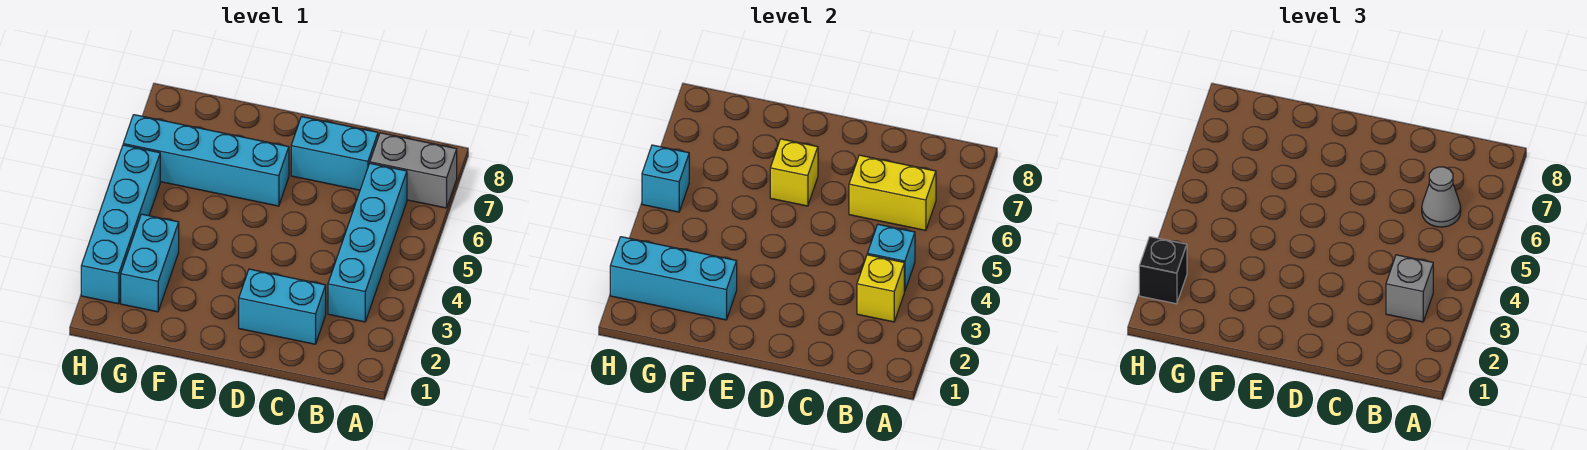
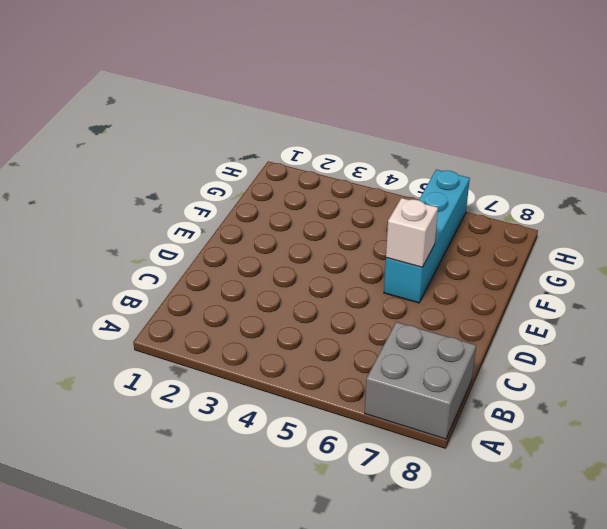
grey brick A7:B8 level 1 -> grey brick A7:B7 level 1
white brick E6 level 2 -> yellow brick E6 level 2
none -> cyan brick B3:B6 level 1
none -> cyan brick C2:D2 level 1
none -> cyan brick C7:D7 level 1

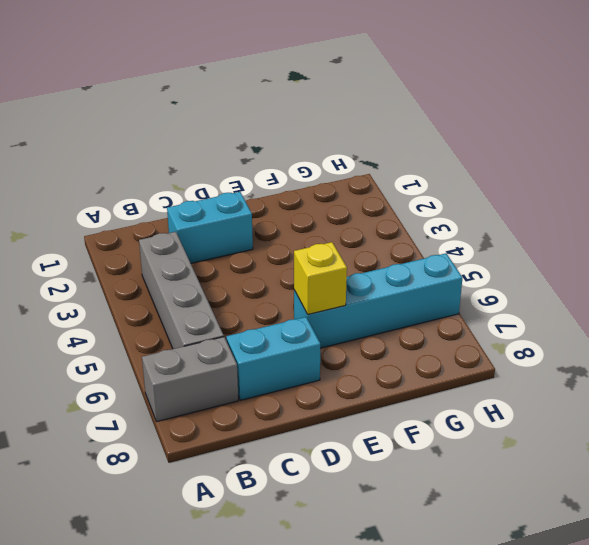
grey brick B3:B6 level 1 -> cyan brick B3:B6 level 1
none -> cyan brick G2:G3 level 1
none -> cyan brick H2:H5 level 1
none -> yellow brick B3 level 2

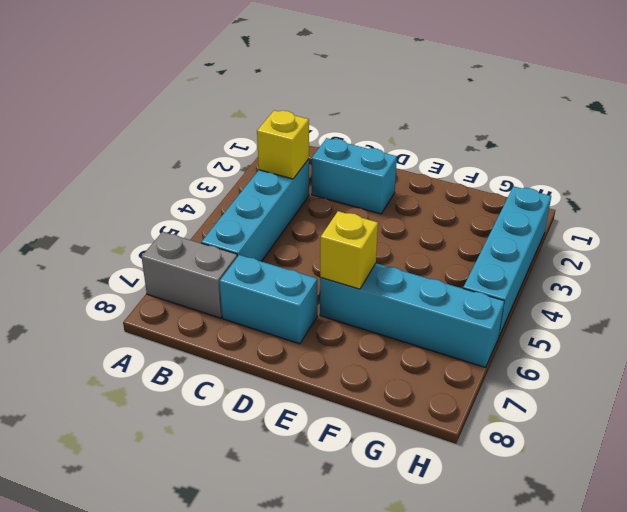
none -> cyan brick G2:G3 level 1
none -> cyan brick B4 level 2
none -> yellow brick B6:C6 level 2

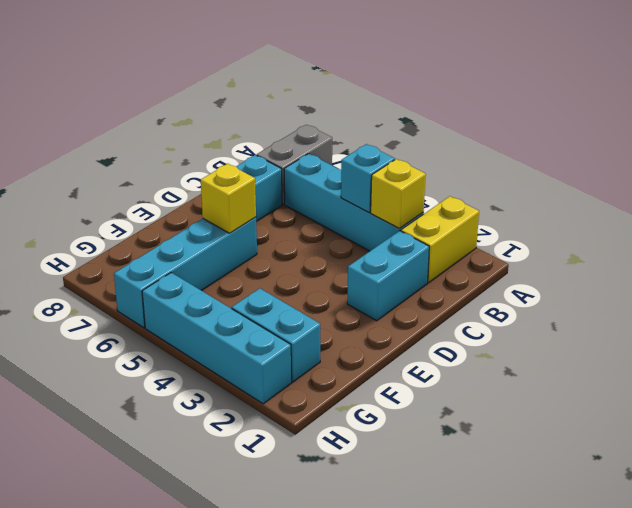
yellow brick A2:B2 level 1 -> yellow brick B6:C6 level 2
none -> cyan brick F2:H2 level 2
none -> cyan brick H5 level 2
none -> grey brick B3 level 3

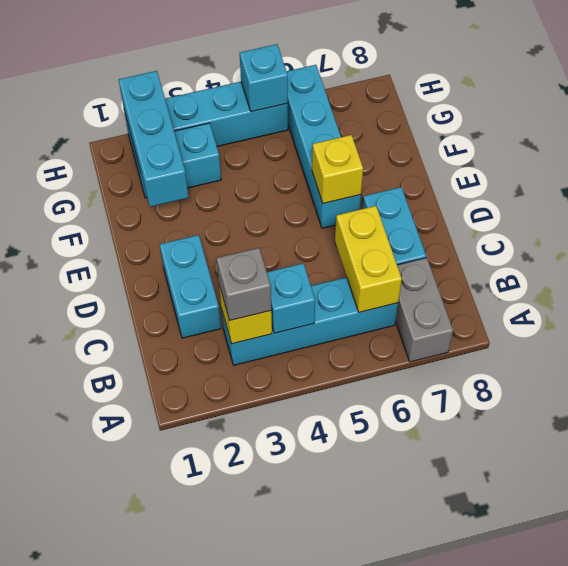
none -> grey cone B6 level 3
none -> black brick H2 level 3

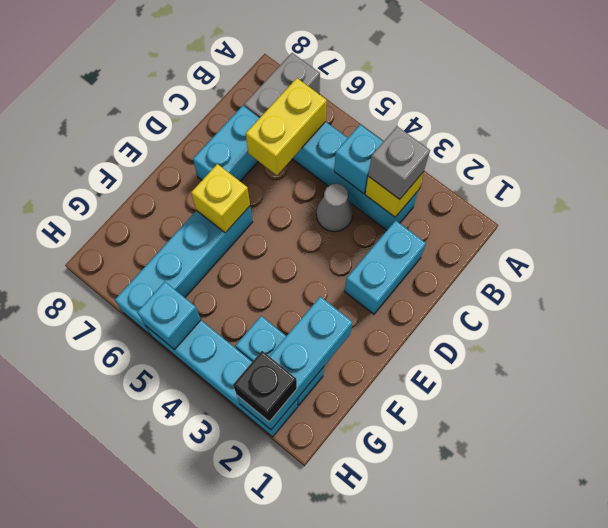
grey cone C4 level 1 -> grey cone B6 level 3

